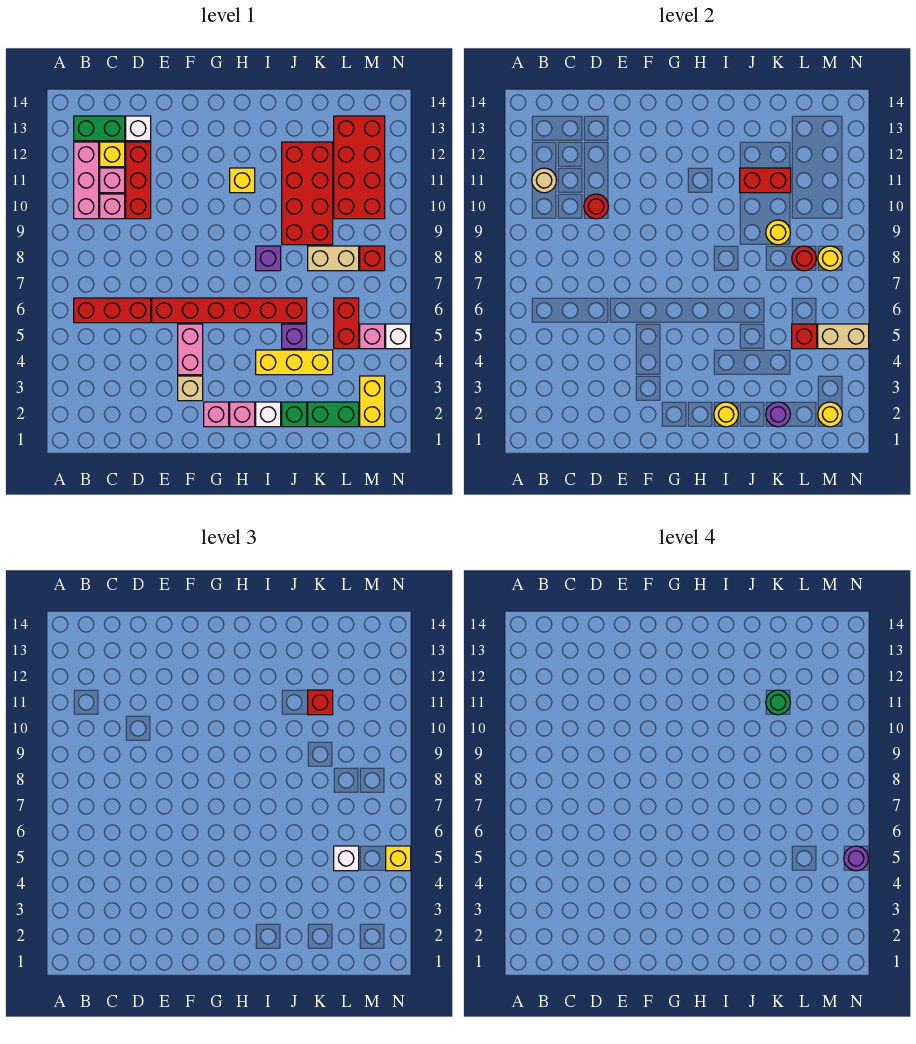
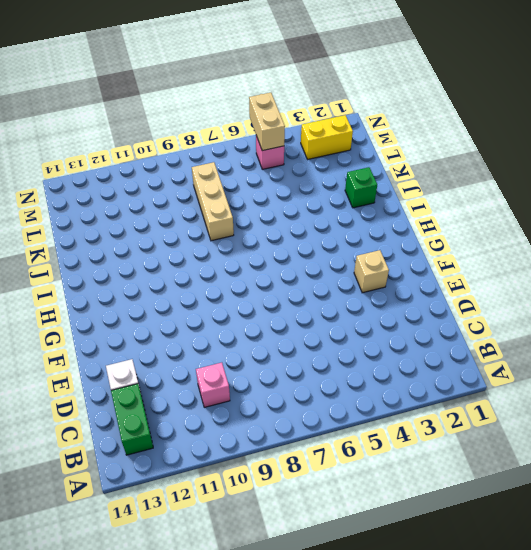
tan brick J8:L8 level 1 -> tan brick K8:L8 level 1
none -> red brick B6:D6 level 1
none -> pink brick B10:B12 level 1
none -> pink brick C11 level 1
none -> yellow brick C12 level 1

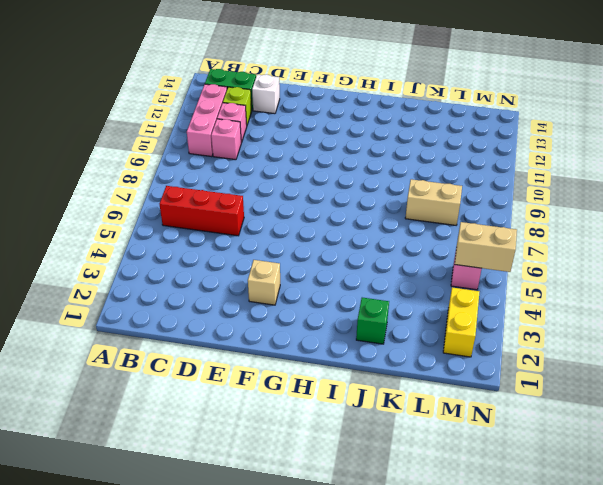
lime brick C12 level 1 -> yellow brick C12 level 1
none -> red brick D10:D12 level 1
none -> red brick E6:J6 level 1
none -> pink brick F4:F5 level 1
none -> pink brick G2 level 1

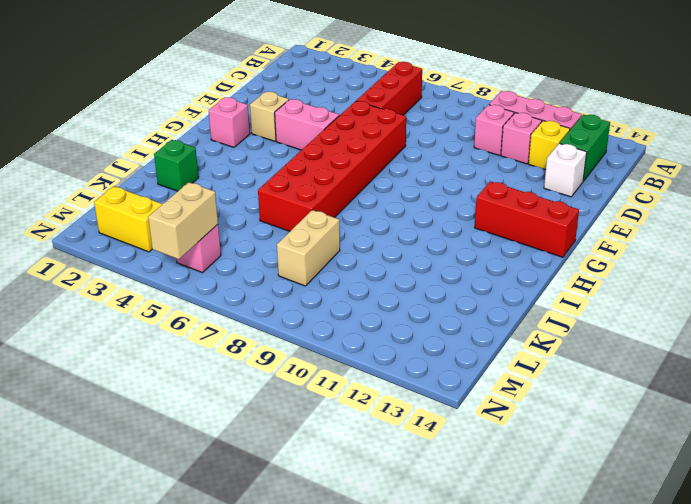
red brick E6:J7 level 1 -> red brick E6:J6 level 1
red brick G12:G14 level 1 -> red brick D10:D12 level 1
none -> pink brick H2 level 1
none -> yellow brick H11 level 1
none -> white brick I2 level 1
none -> yellow brick I4:K4 level 1

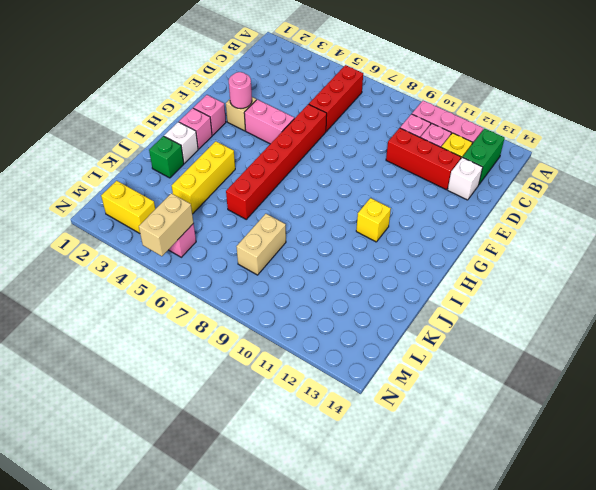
pink round brick F3 level 2 -> none
none -> purple brick I8 level 1
none -> purple brick J5 level 1
none -> red brick J9:K12 level 1
none -> green brick K2:L2 level 1

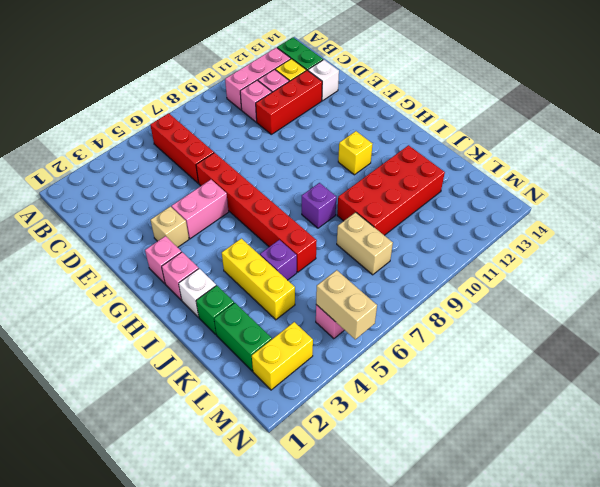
none -> red brick L5:L6 level 1
none -> red brick L10:M13 level 1
none -> red brick M8 level 1
none -> white brick N5 level 1

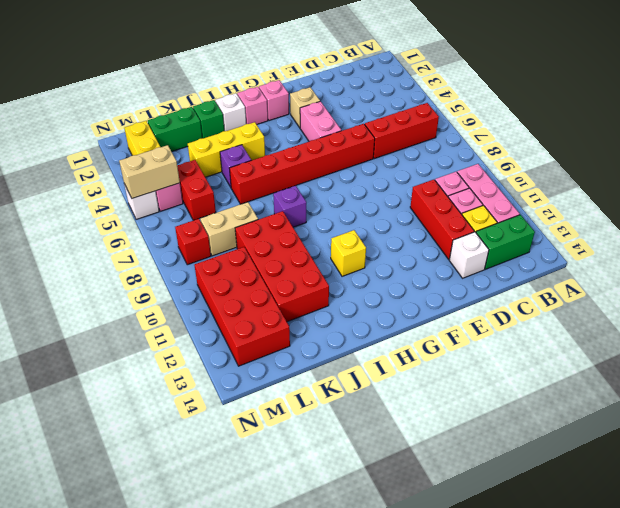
none -> tan round brick B11 level 2
none -> red round brick D10 level 2
none -> yellow round brick I2 level 2
none -> red brick J11:K11 level 2

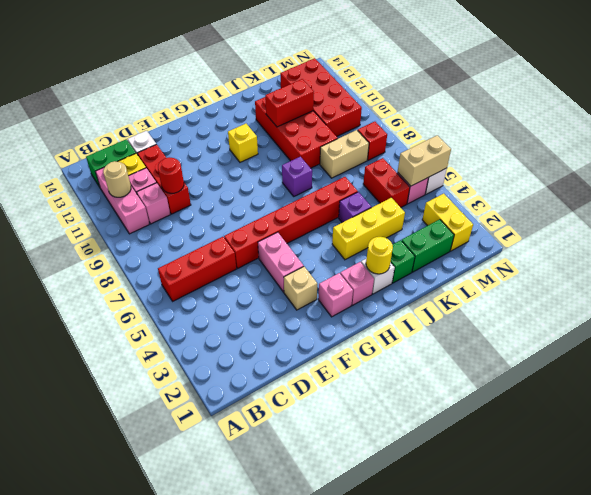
none -> purple round brick K2 level 2
none -> yellow round brick K9 level 2
none -> red brick L5 level 2
none -> red round brick L8 level 2

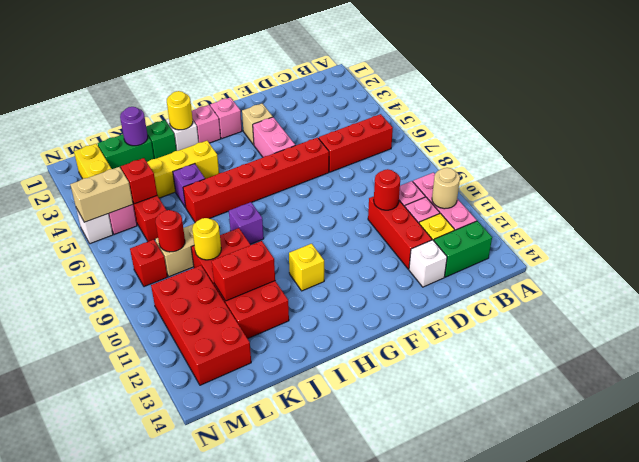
none -> yellow round brick M2 level 2
none -> yellow round brick M8 level 2
none -> red brick K11 level 3
none -> white brick L5 level 3

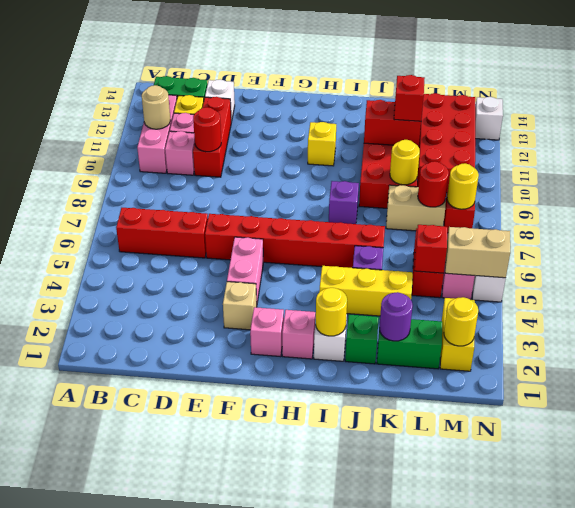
white brick N13 level 1 -> white brick L5 level 3
none -> yellow brick N5 level 3
none -> green round brick K11 level 4
none -> purple round brick N5 level 4

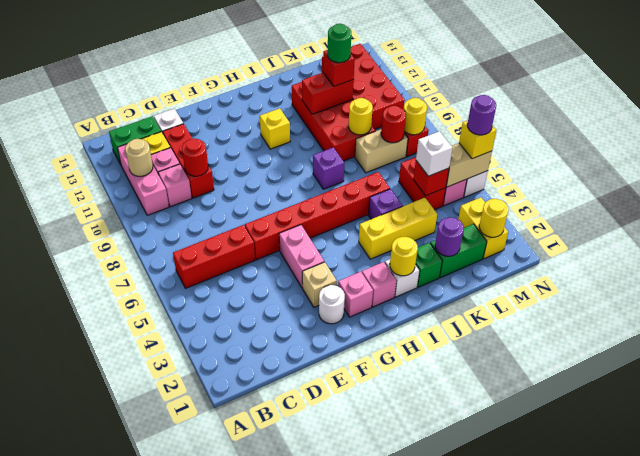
white round brick F2 level 1 -> none

